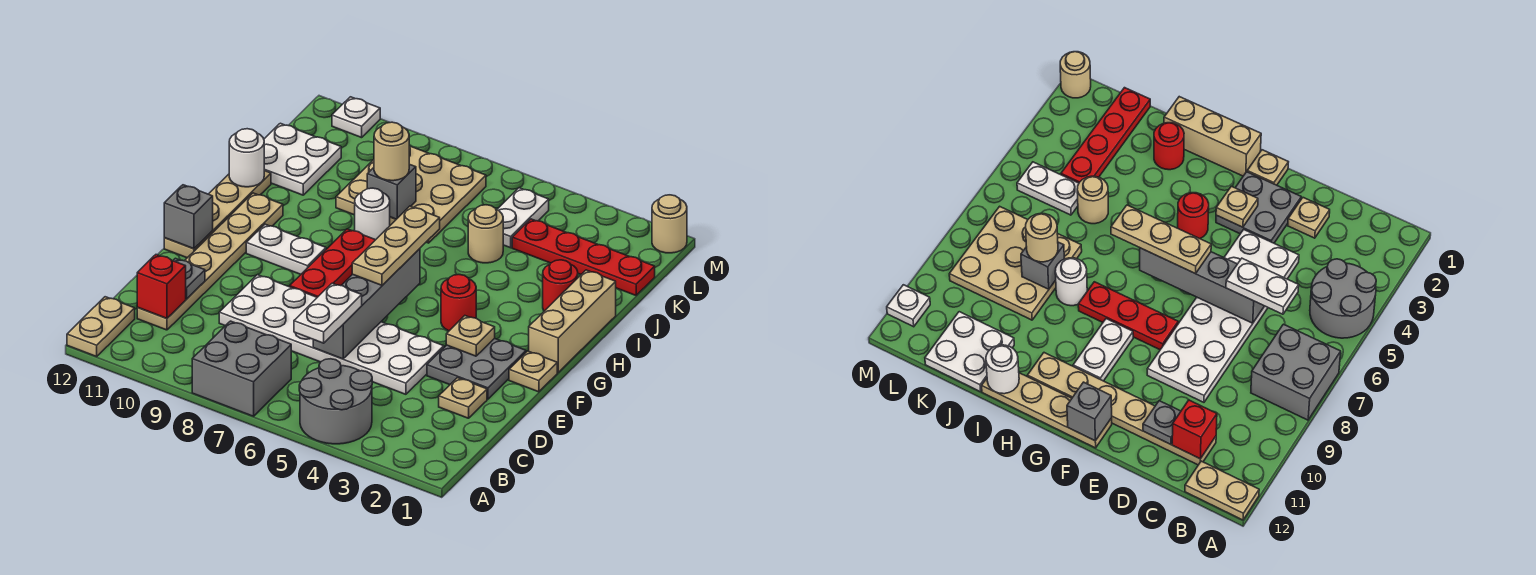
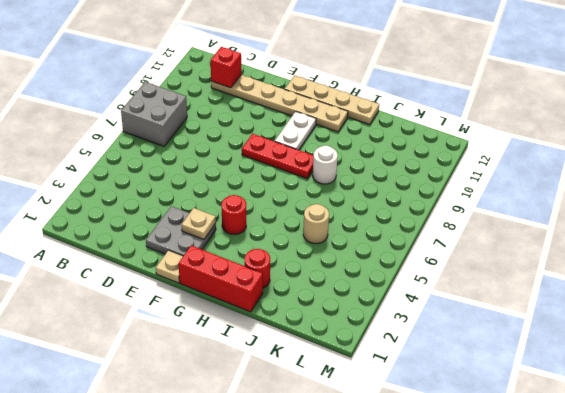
red brick G1:I1 level 1 -> tan brick G1:I1 level 1
none -> grey round brick A4:B5 level 1
none -> tan plate A12:B12 level 1
none -> tan plate D2 level 1
none -> white plate D4:E9 level 1

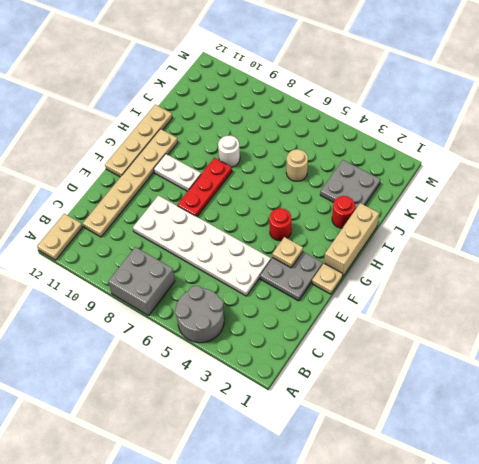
grey plate J2:K3 level 1 -> red plate K1:K4 level 1
none -> tan plate D2 level 1
none -> tan plate J7:L9 level 1
none -> white plate J11:K12 level 1
none -> white plate K5:L5 level 1

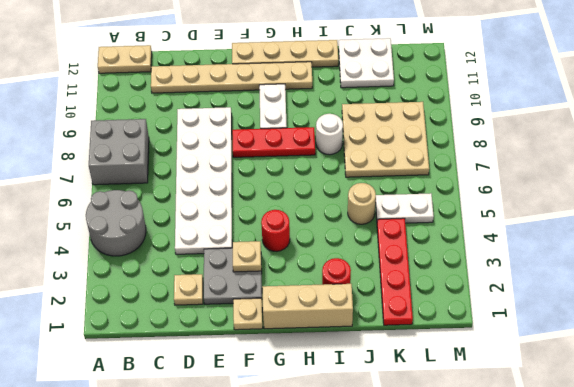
none -> tan round brick M1 level 1
none -> white plate M11 level 1
none -> red brick C11 level 2
none -> grey brick D6:G6 level 2

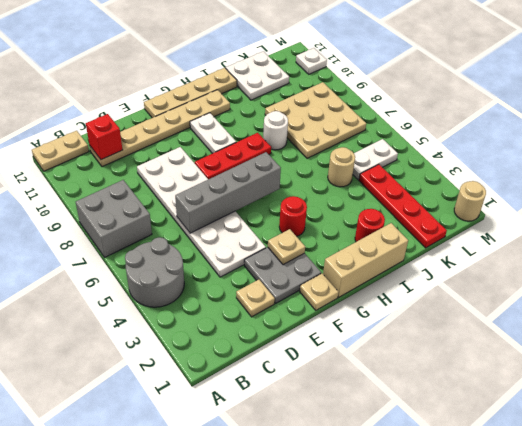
none -> grey plate D11 level 2
none -> grey brick F12 level 2
none -> white round brick I12 level 2
none -> grey brick J8 level 2

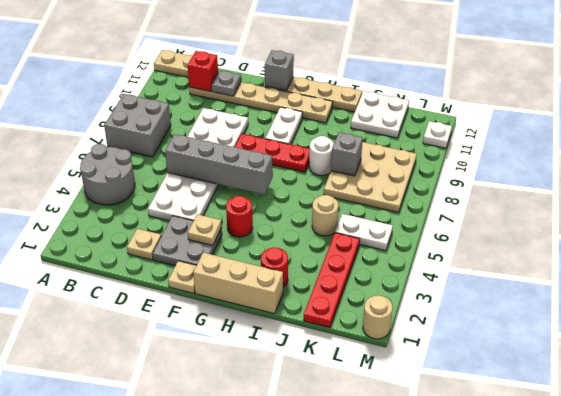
none -> white round brick I12 level 2
none -> white plate C6:D6 level 3
none -> tan plate F6:H6 level 3
none -> tan round brick J8 level 3

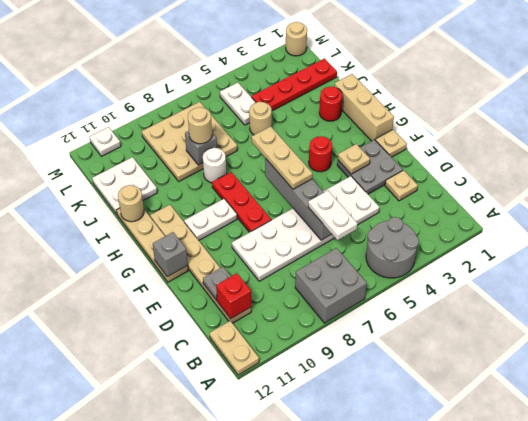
tan round brick I12 level 2 -> white round brick I12 level 2

